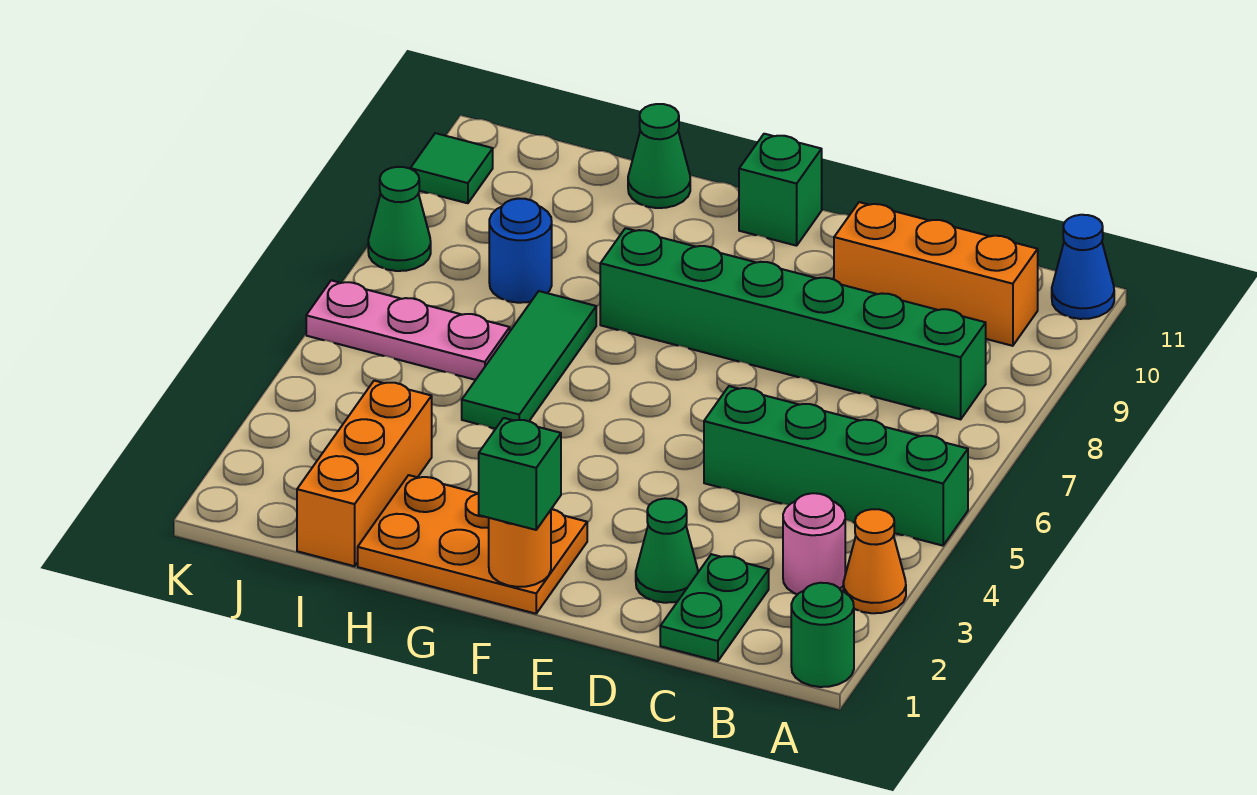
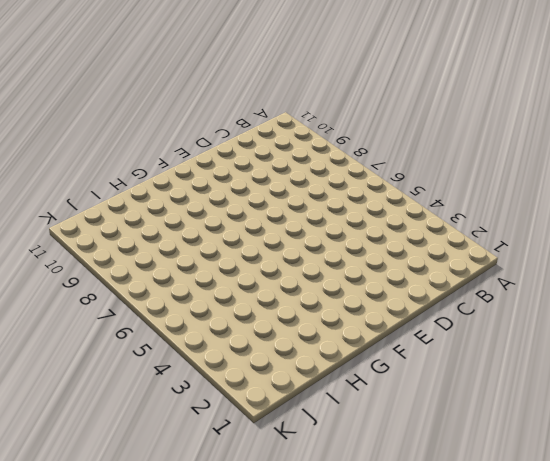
none -> green round brick A1 level 1
none -> orange cone A3 level 1
none -> green brick A5:D5 level 1

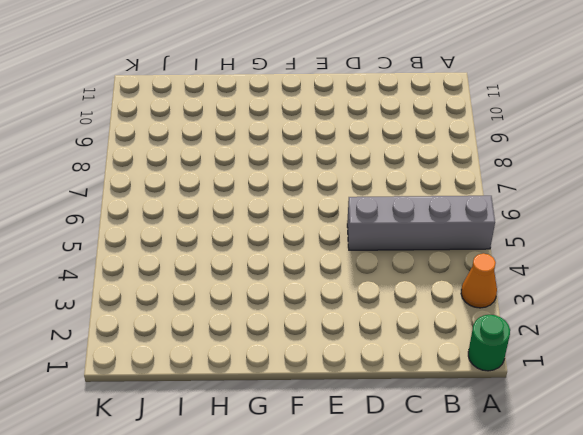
grey brick A5:D5 level 1 -> green brick A5:D5 level 1
none -> blue cone A11 level 1
none -> pink round brick B3 level 1
none -> green brick B8:G8 level 1

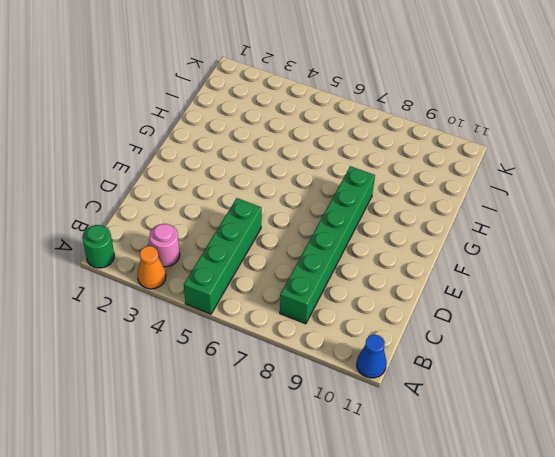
none -> orange brick B10:D10 level 1
none -> green plate C1:C2 level 1
none -> green cone D2 level 1

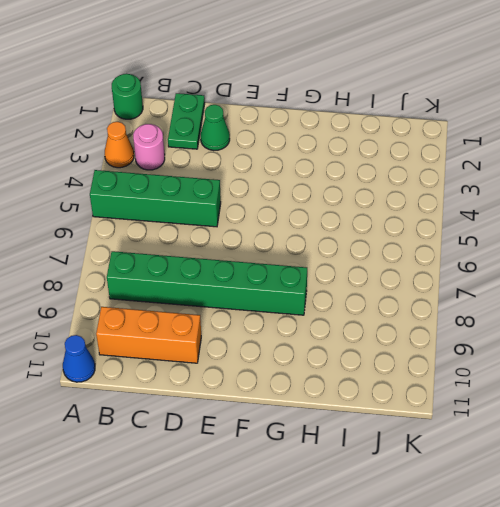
none -> orange plate F1:H2 level 1
none -> green brick F11 level 1
none -> green tile H5:H7 level 1

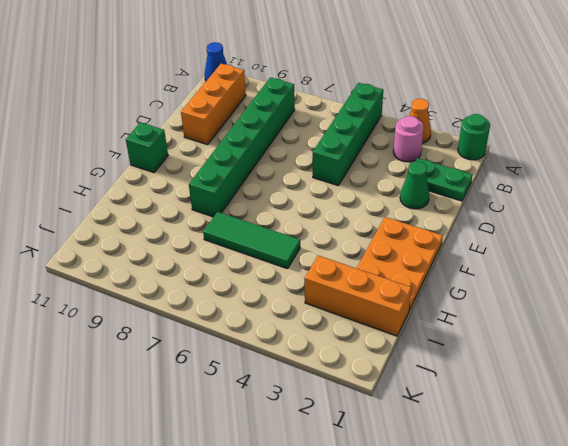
none -> green cone H11 level 1
none -> pink plate I6:K6 level 1
none -> blue round brick I8 level 1

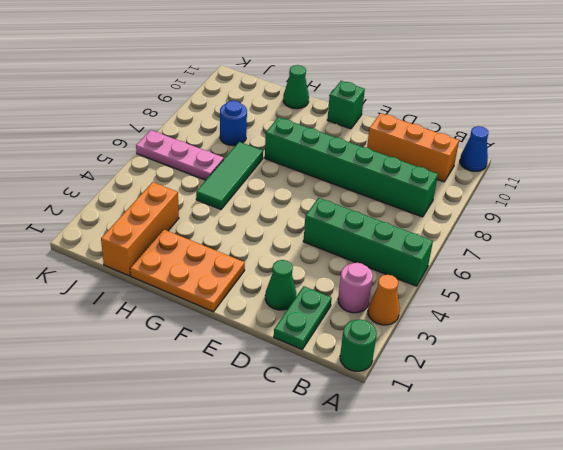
none -> green cone K8 level 1
none -> green tile K10 level 1
none -> orange round brick F1 level 2

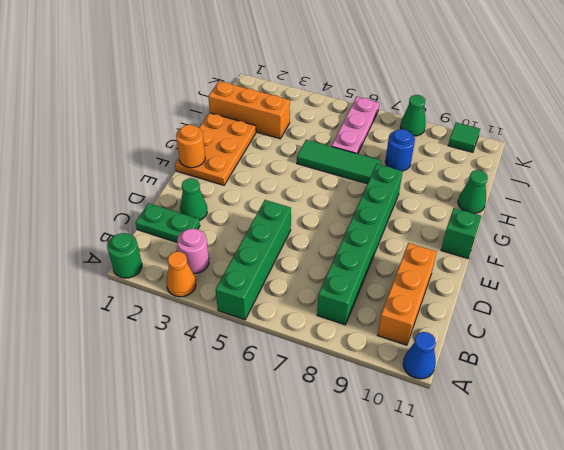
none -> green brick F1 level 3

